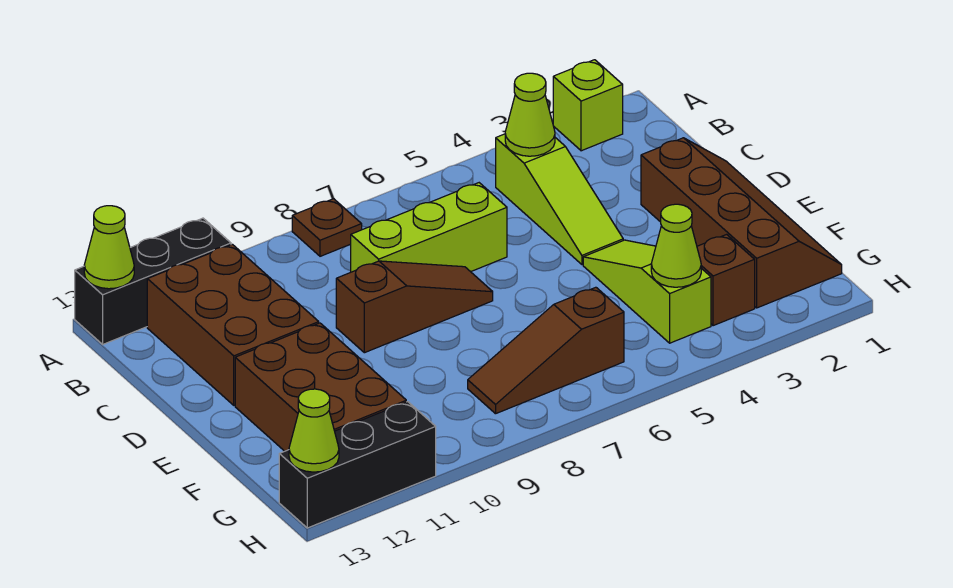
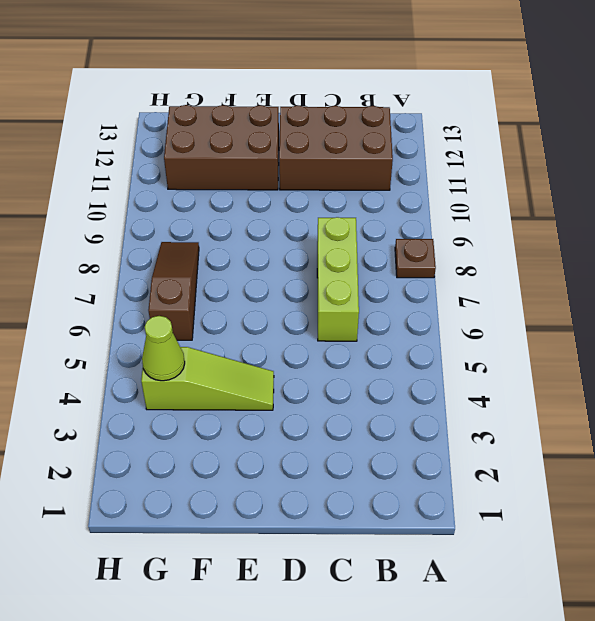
none -> lime brick A2 level 1
none -> black brick A11:A13 level 1
none -> lime slope B4:D4 level 1 top B

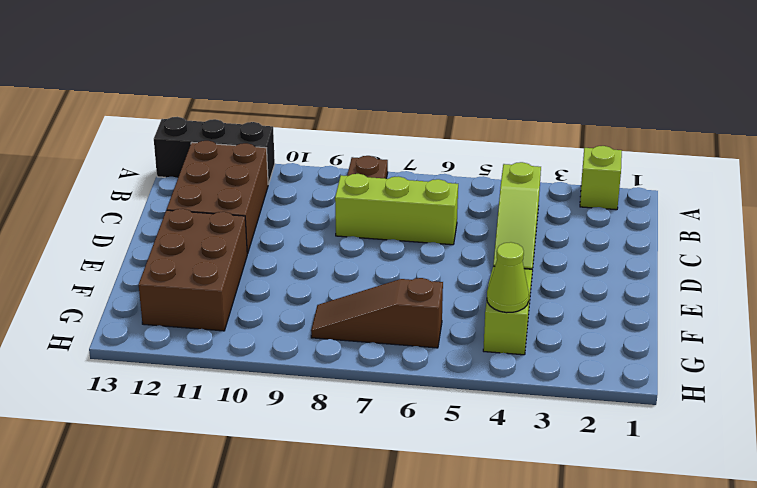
none -> brown slope D1:G2 level 1 top 2
none -> brown slope D7:D9 level 1 top 9
none -> brown brick G3 level 1

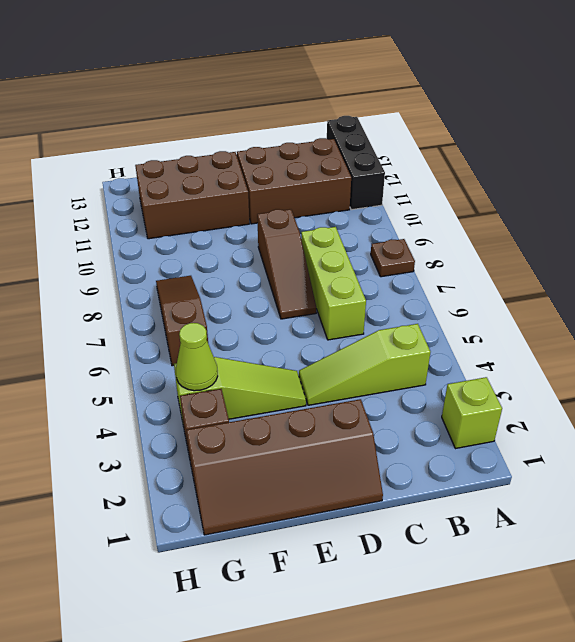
none -> black brick H11:H13 level 1
none -> lime cone A13 level 2
none -> lime cone B4 level 2

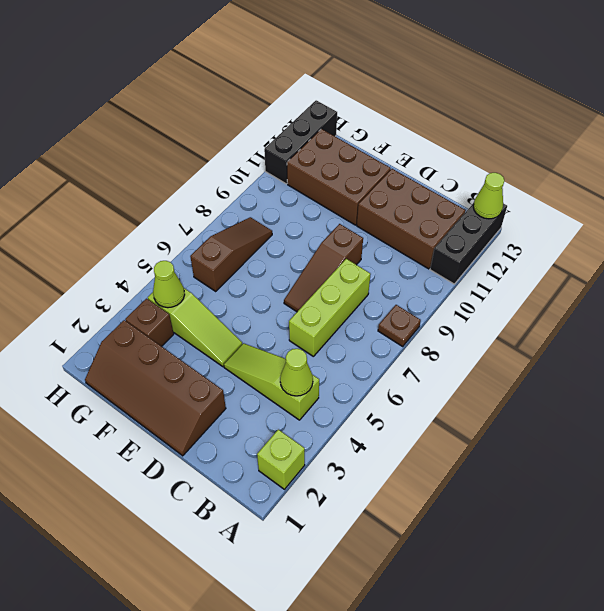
none -> lime cone H13 level 2

